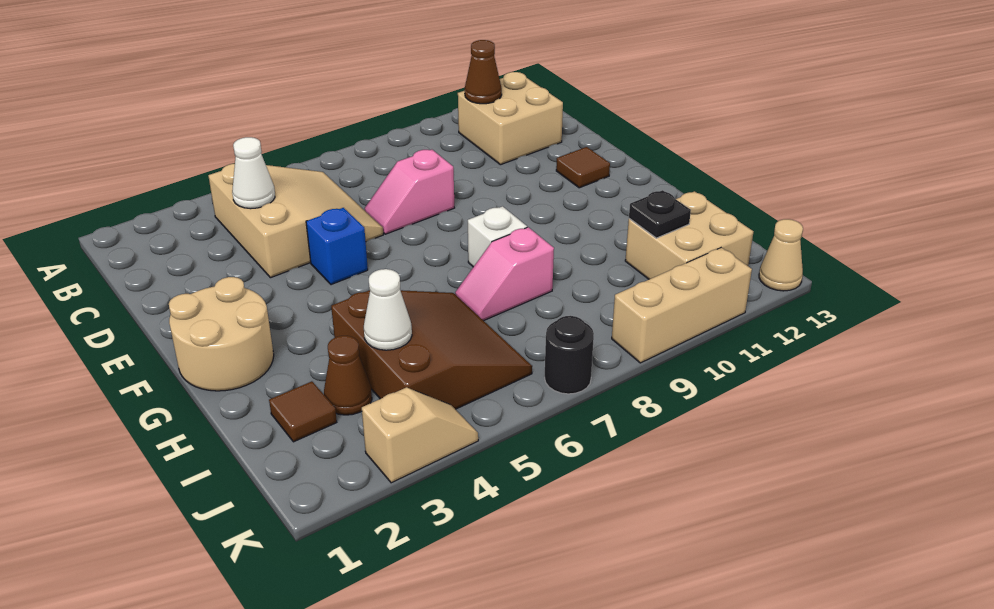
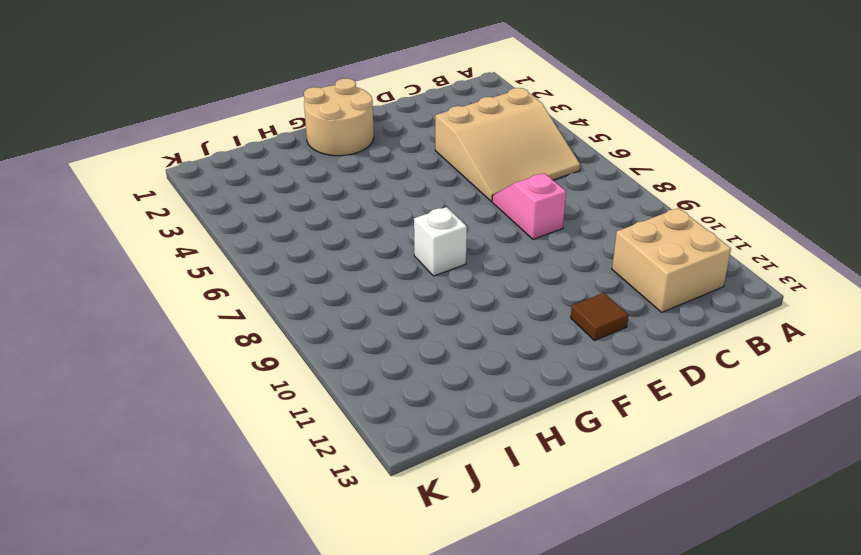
none -> blue brick E5 level 1
none -> brown slope H4:J6 level 1 top 4
none -> pink slope H7:H8 level 1 top 8

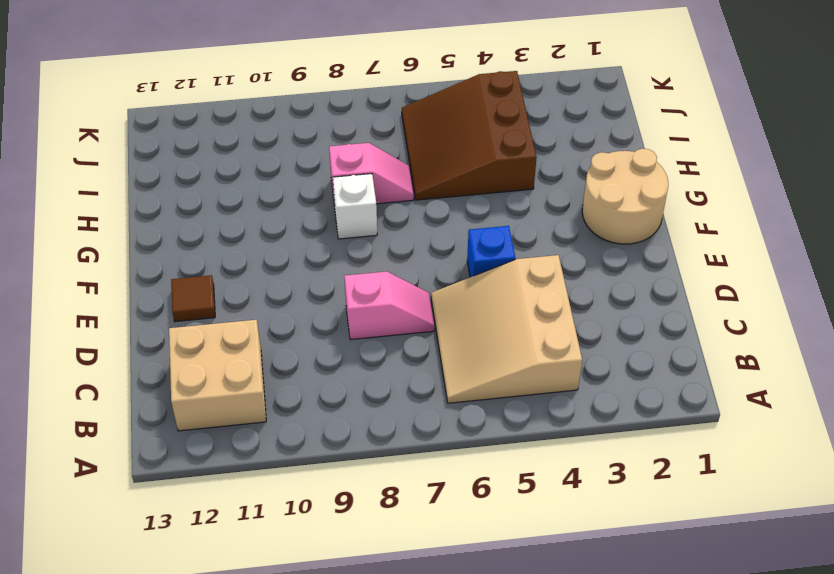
none -> brown tile I2 level 1
none -> brown cone I3 level 1
none -> tan brick I11:J12 level 1

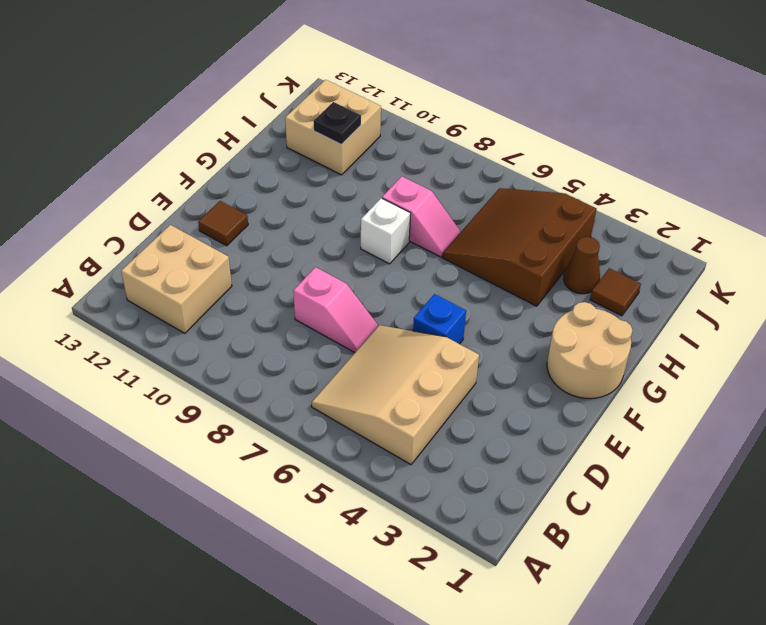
none -> tan slope K3:K4 level 1 top 3
none -> black round brick K7 level 1
none -> tan brick K9:K11 level 1

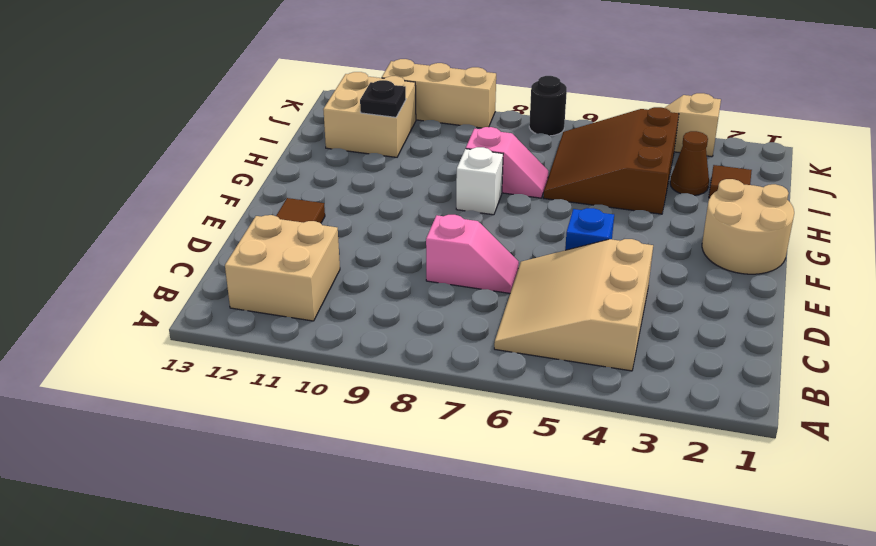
none -> tan cone K13 level 1
none -> brown cone B11 level 2
none -> white cone C4 level 2

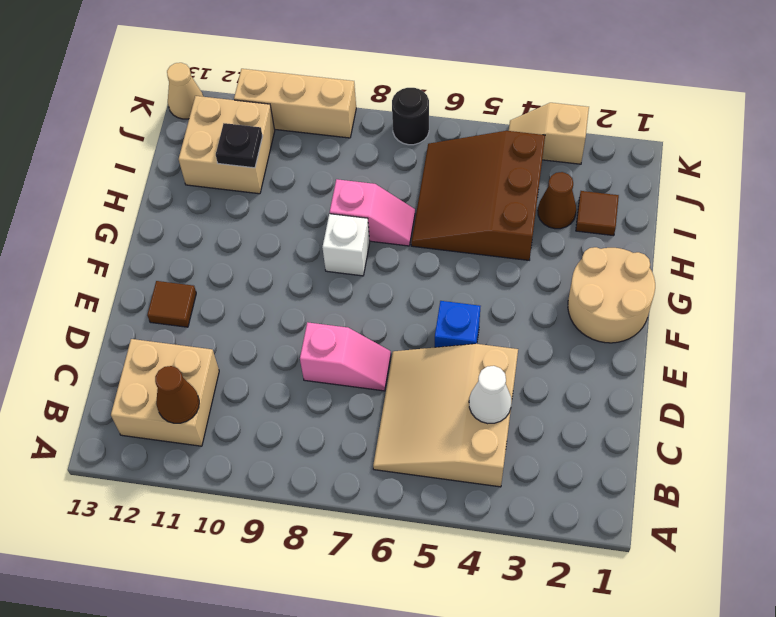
none -> white cone I4 level 2

